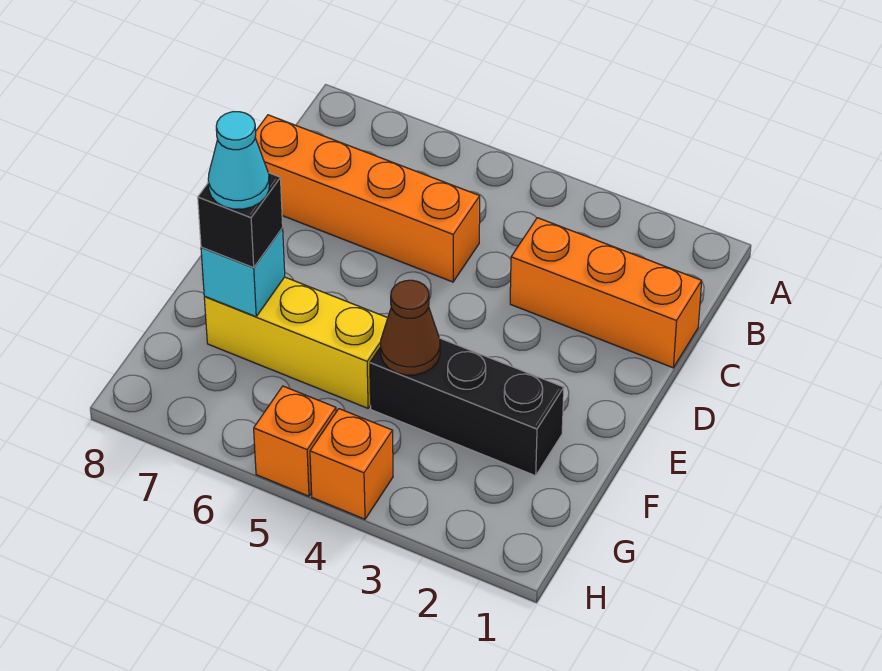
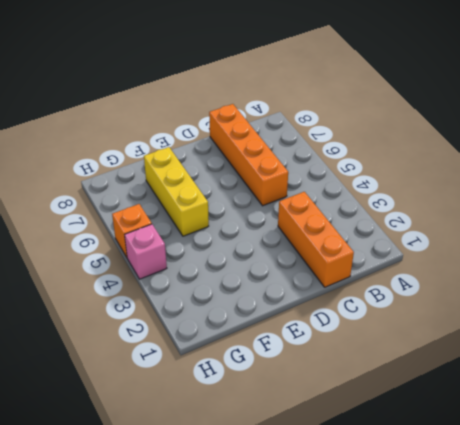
pink brick H4 level 1 -> orange brick H4 level 1
none -> black brick F2:F4 level 1
none -> brown cone F4 level 2

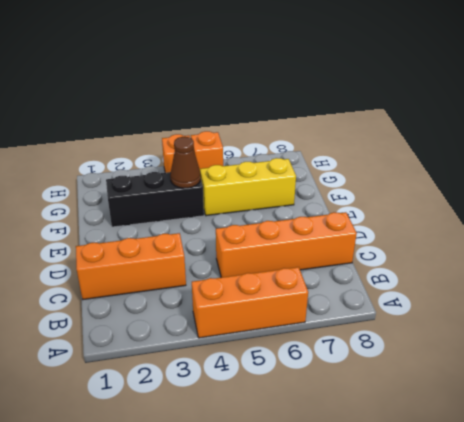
orange brick A4:A6 level 1 -> none
none -> cyan brick F7 level 2
none -> black brick F7 level 3

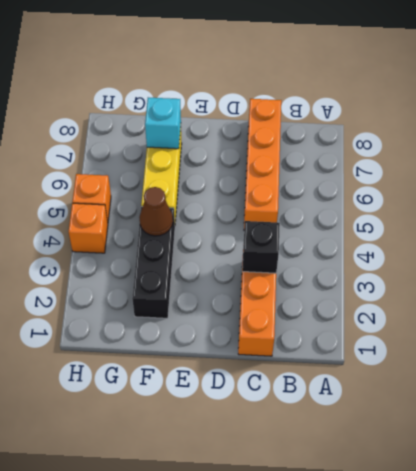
black brick C3 level 2 -> black brick F7 level 3
none -> cyan cone F7 level 4

